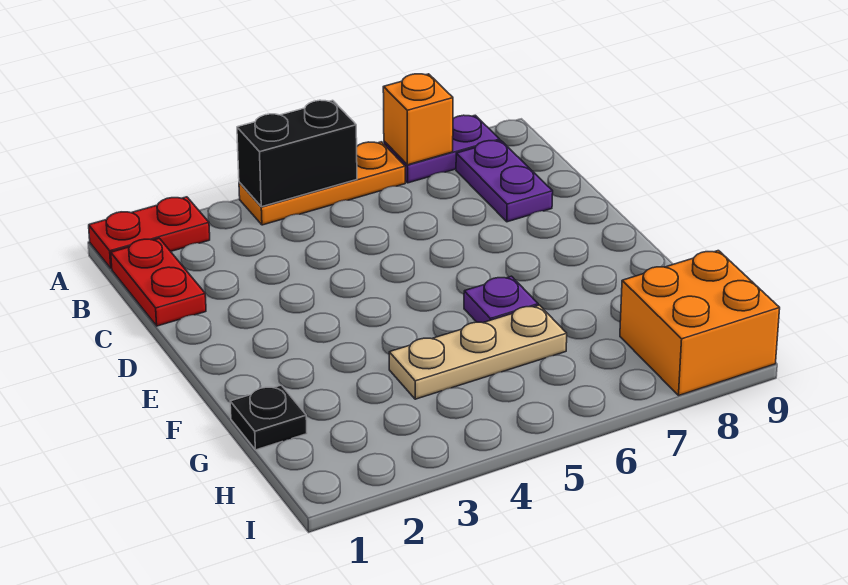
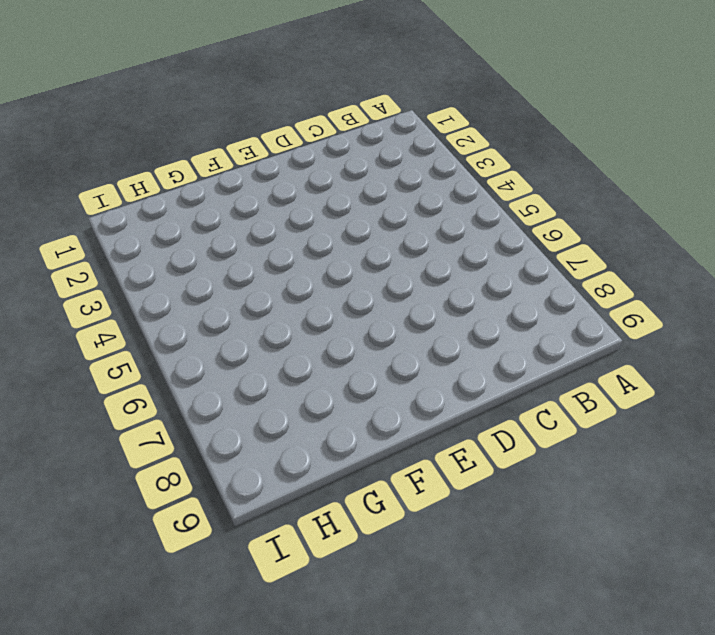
none -> red plate A1:A2 level 1
none -> orange plate A4:A6 level 1

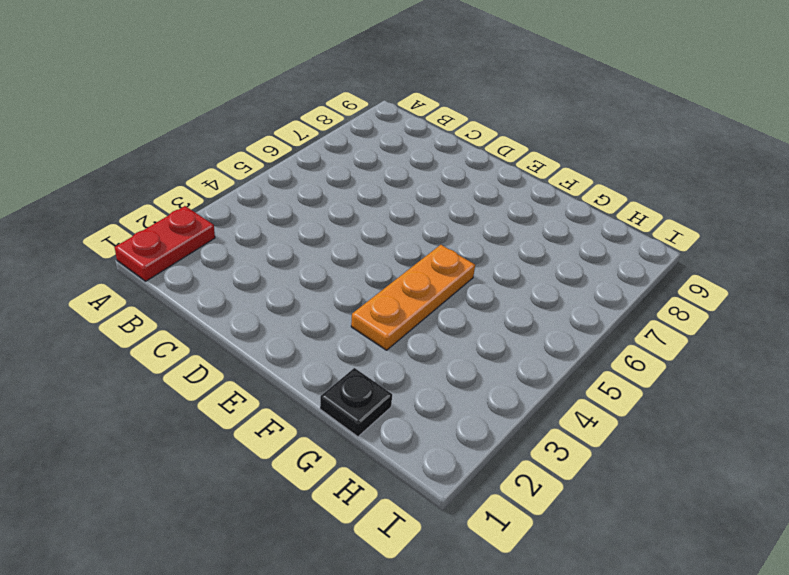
orange plate F3:F5 level 1 -> orange plate A4:A6 level 1
none -> purple plate A7:A8 level 1
none -> red plate B1:C1 level 1

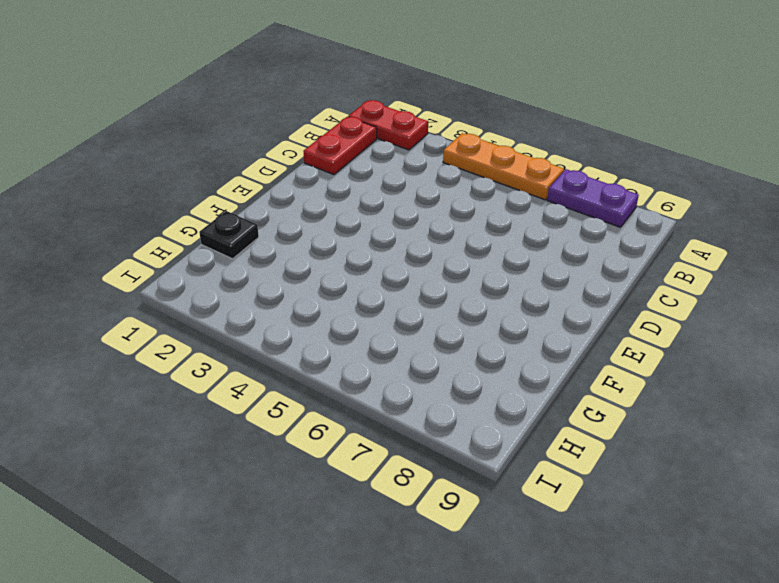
none -> purple plate B8:C8 level 1
none -> purple plate F6 level 1

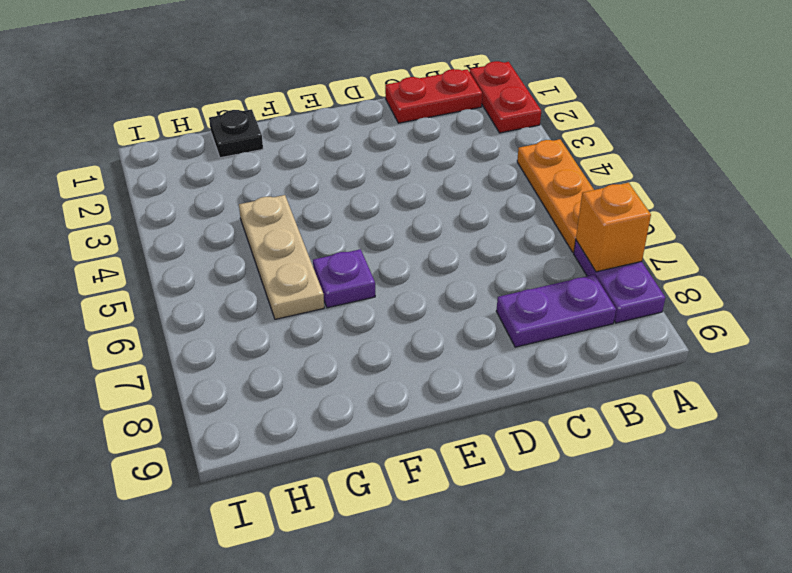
none -> orange brick H8:I9 level 1
none -> black brick A4:A5 level 2

